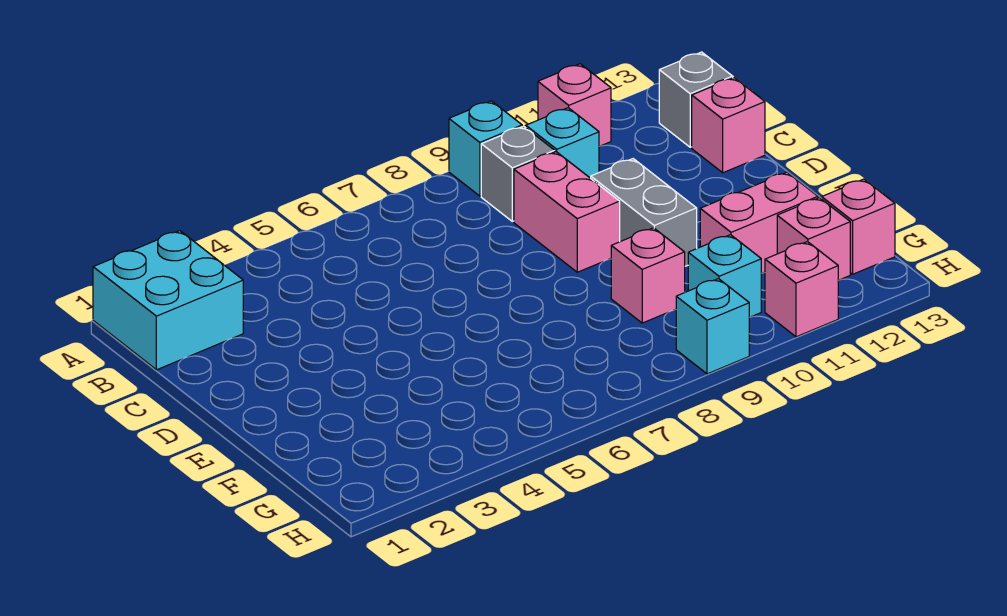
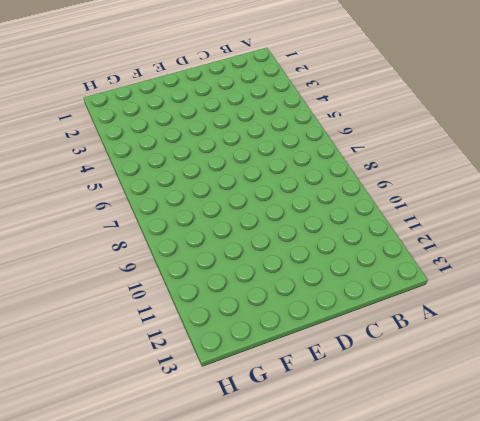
none -> cyan brick A1:B2 level 1
none -> cyan brick A9 level 1
none -> pink brick A11 level 1

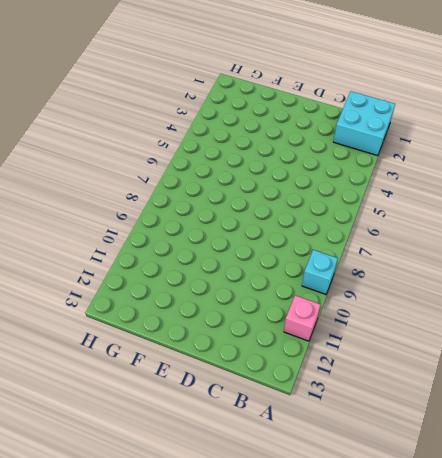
none -> grey brick B9 level 1
none -> cyan brick B10 level 1
none -> grey brick B13 level 1

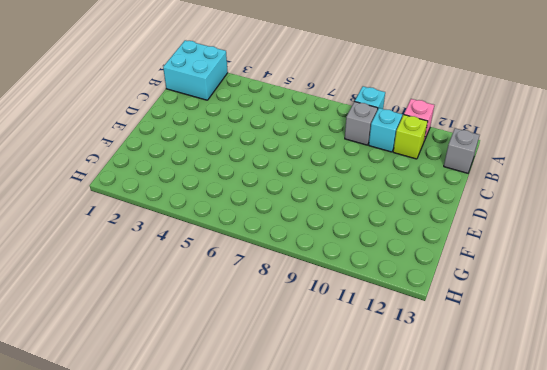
lime brick B11 level 1 -> none
none -> pink brick C9:D9 level 1
none -> pink brick C13 level 1
none -> grey brick D10:E10 level 1

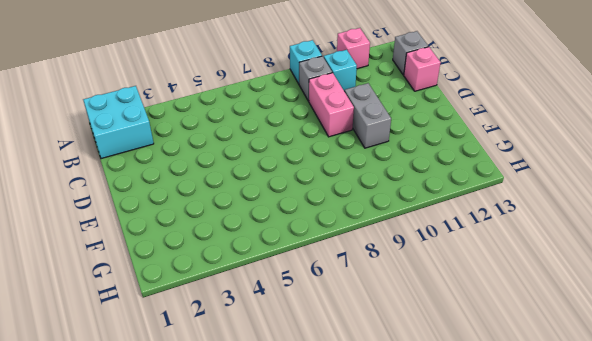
none -> pink brick F9 level 1
none -> pink brick F11:F12 level 1
none -> cyan brick G10 level 1

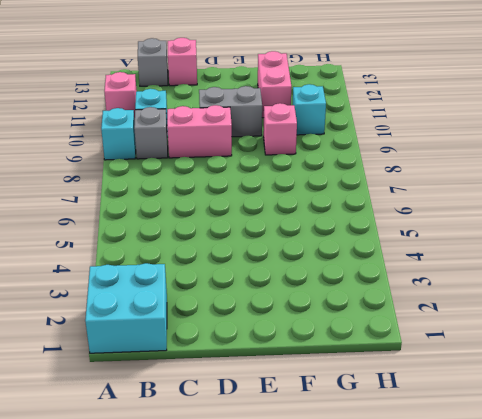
none -> pink brick G12 level 1
none -> pink brick G13 level 1
none -> cyan brick H9 level 1

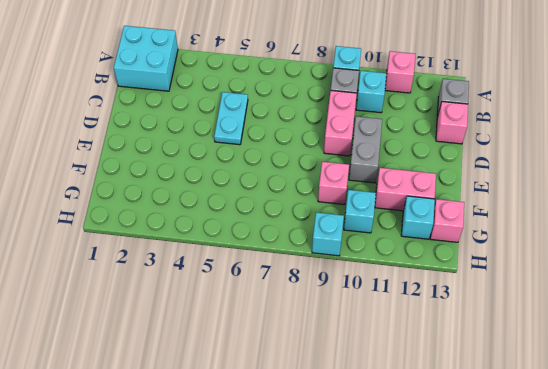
cyan plate C5:D5 level 1 -> none
cyan brick G12 level 1 -> pink brick G12 level 1
none -> pink brick H11 level 1

